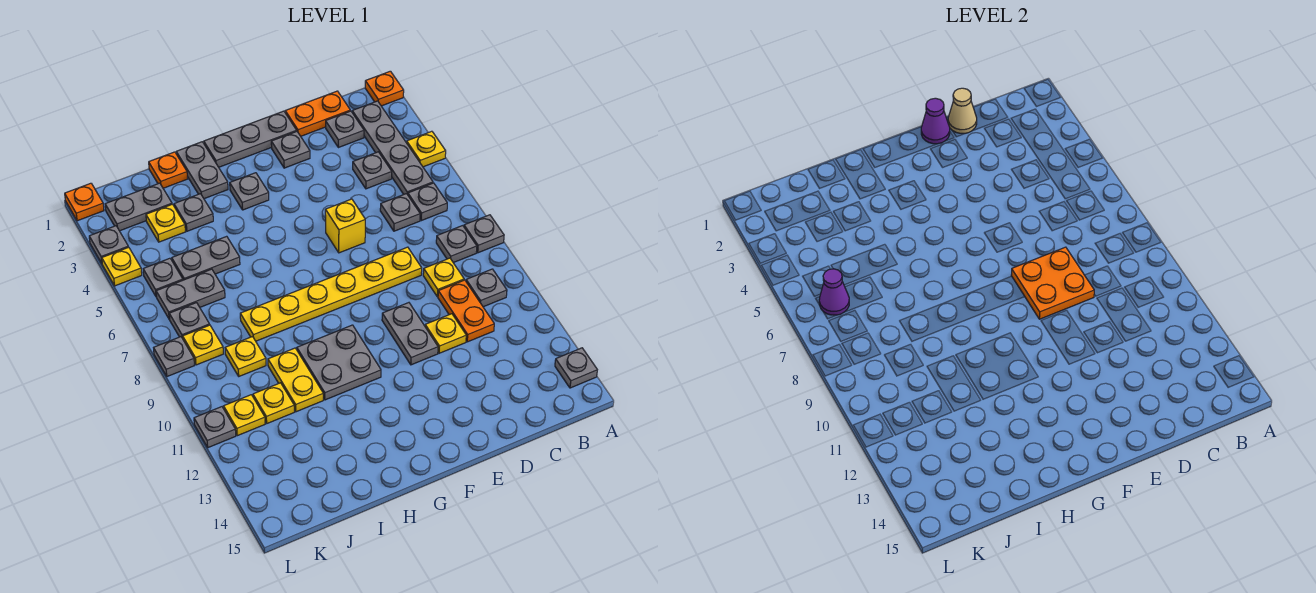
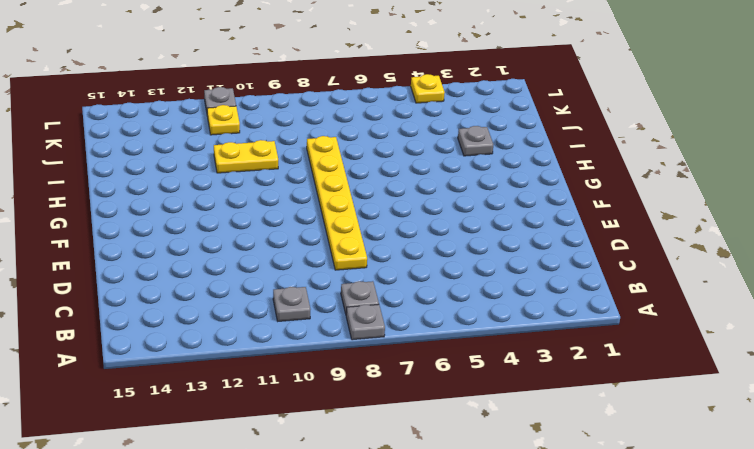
none -> orange plate A1 level 1
none -> yellow plate A4 level 1
none -> grey plate A14 level 1
none -> grey plate B2:B5 level 1

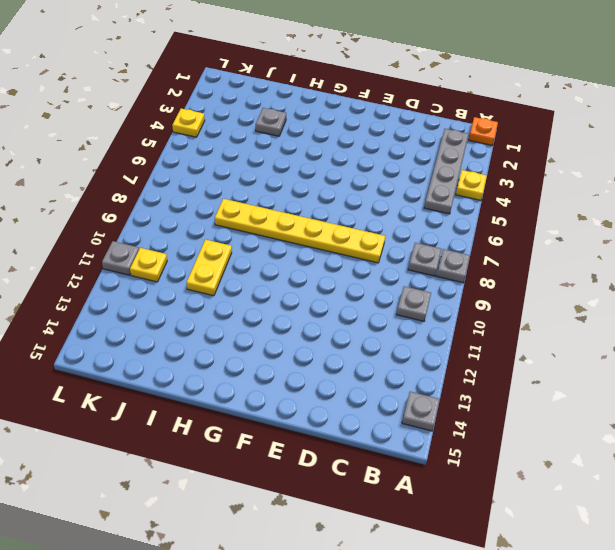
none -> grey plate B6 level 1
none -> orange plate C1:D1 level 1
none -> grey plate C2 level 1
none -> grey plate C4 level 1

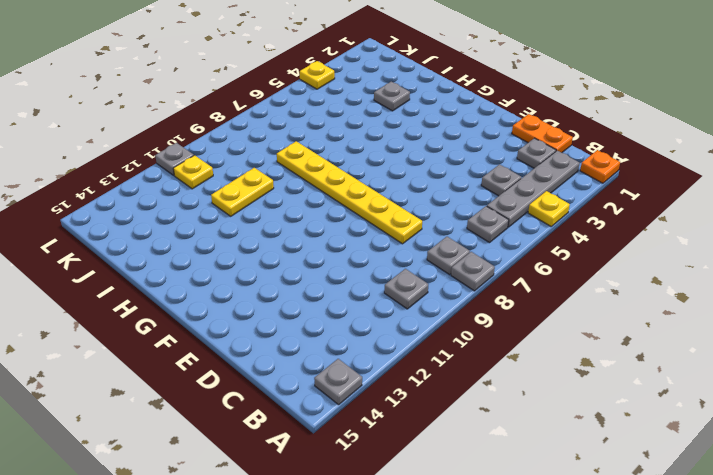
none -> grey plate C6 level 1
none -> yellow plate C9 level 1
none -> orange plate C10:C11 level 1
none -> yellow plate D11 level 1

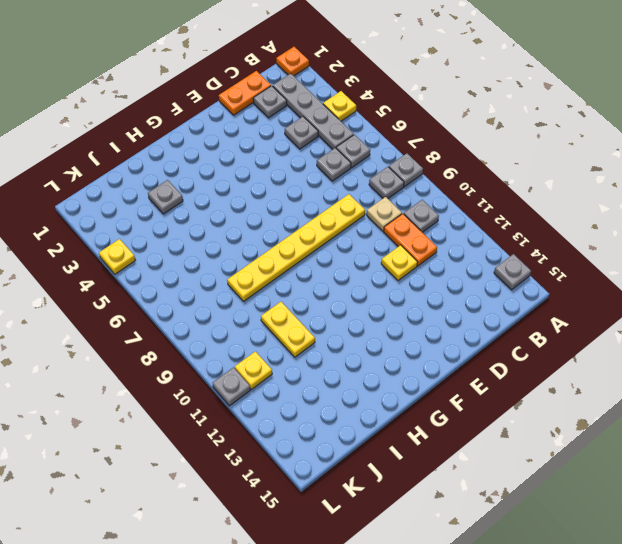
tan plate C9 level 1 -> yellow plate C9 level 1
none -> grey plate E1:G1 level 1
none -> grey plate E2 level 1
none -> yellow brick E6 level 1
none -> grey plate E10:E11 level 1

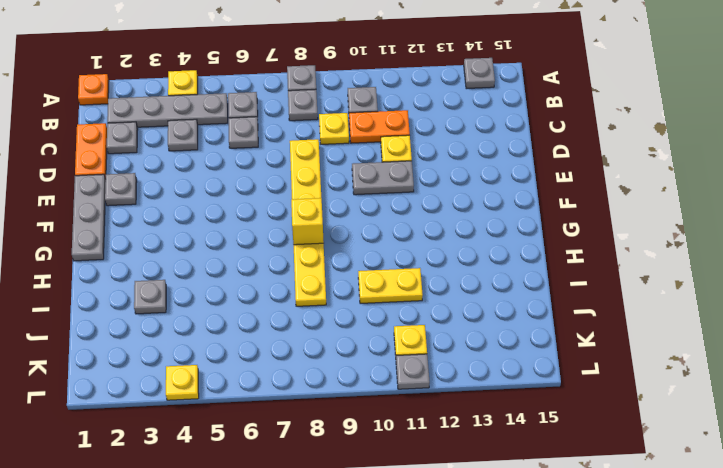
yellow brick G8 level 2 -> yellow brick E6 level 1
none -> grey plate G3 level 1
none -> grey plate G10:H11 level 1
none -> grey plate H1:H2 level 1
none -> orange plate I1 level 1

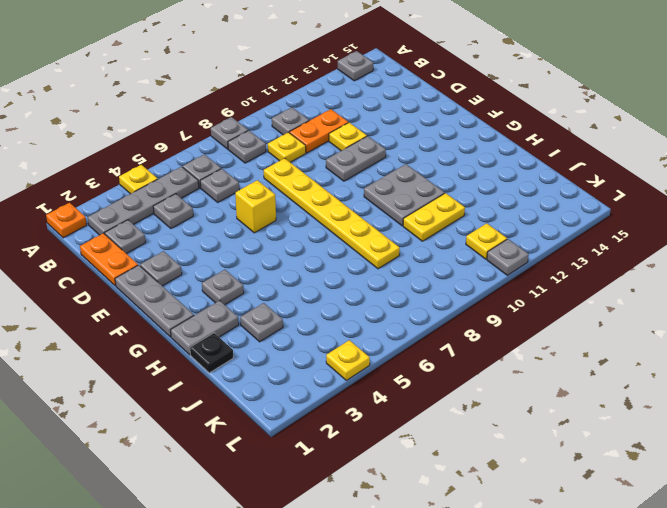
black plate I1 level 1 -> orange plate I1 level 1
none -> grey plate I5:J5 level 1
none -> grey plate J2:K2 level 1
none -> yellow plate J3 level 1
none -> grey plate J6:K6 level 1

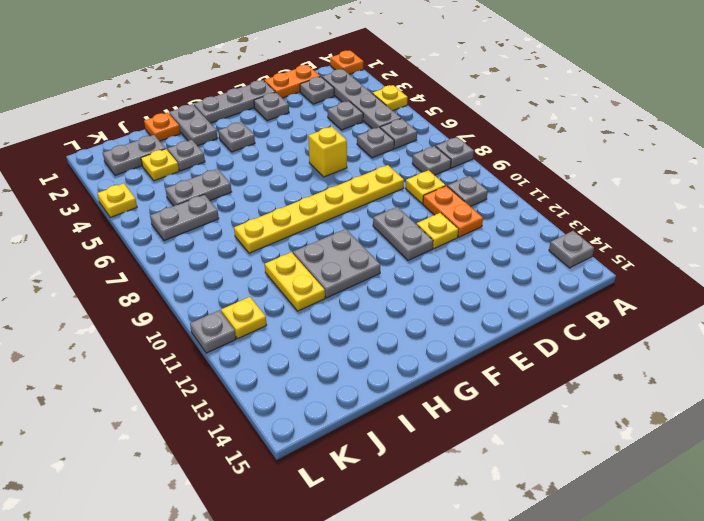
none -> yellow plate J9 level 1
none -> yellow plate J11 level 1
none -> grey plate K5 level 1
none -> grey plate K7 level 1

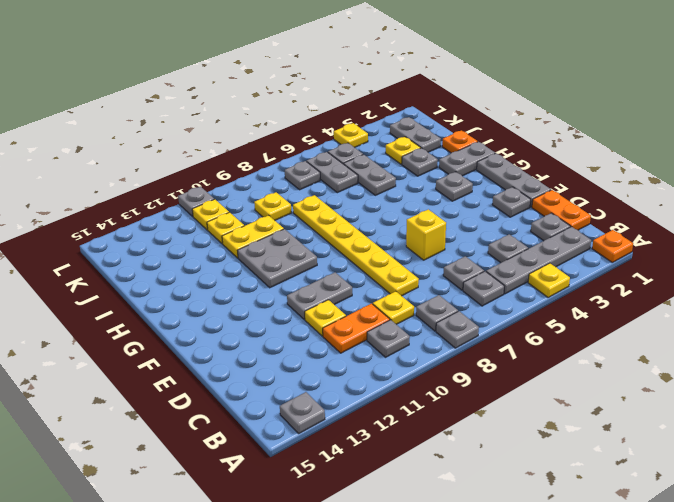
none -> yellow plate K8 level 1
none -> orange plate L1 level 1
none -> grey plate L3 level 1
none -> grey plate L8 level 1

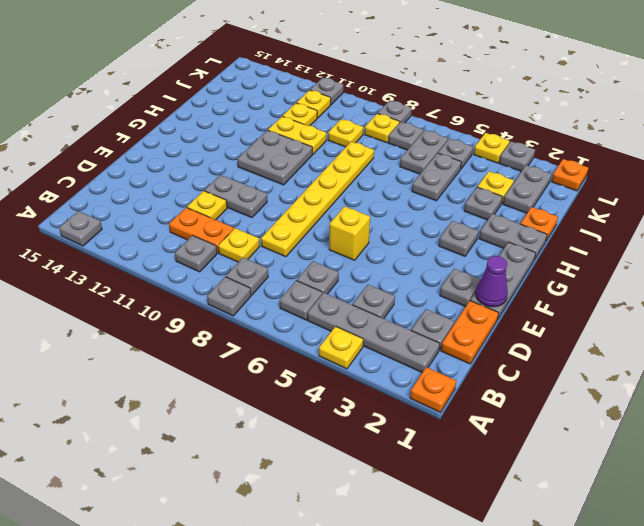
none -> tan cone D1 level 2
none -> orange plate D8:E9 level 2
none -> purple cone K6 level 2

